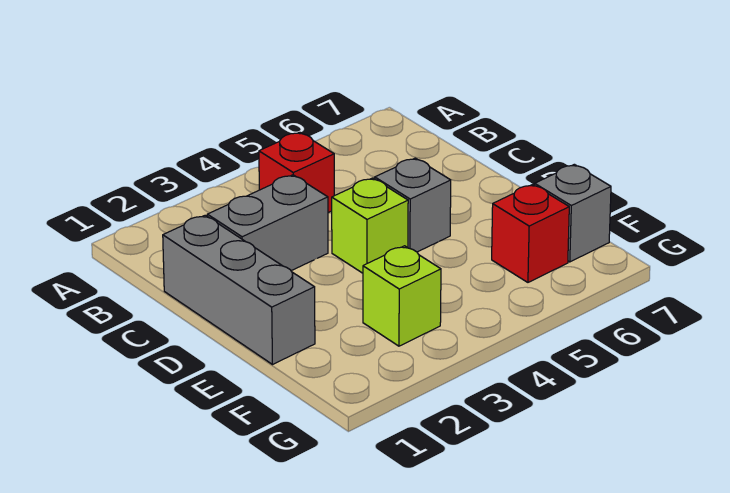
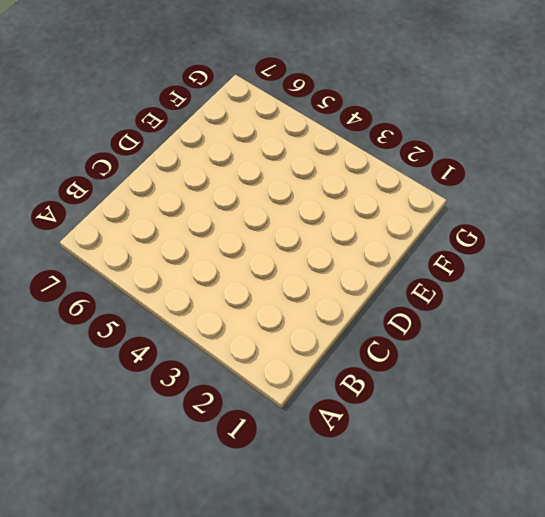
none -> red brick B4 level 1
none -> grey brick C1:E1 level 1

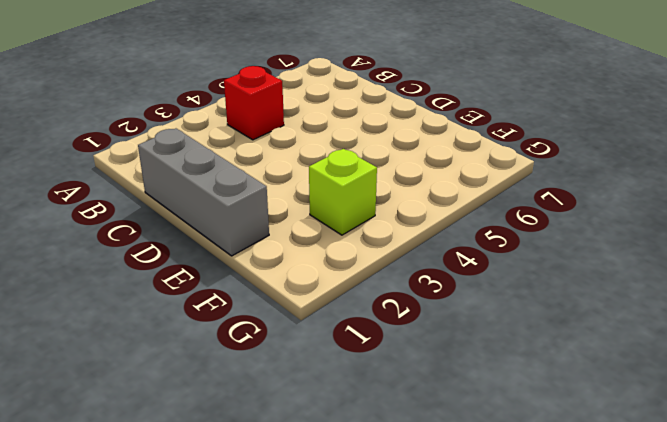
none -> grey brick C2:C3 level 1
none -> lime brick D4 level 1

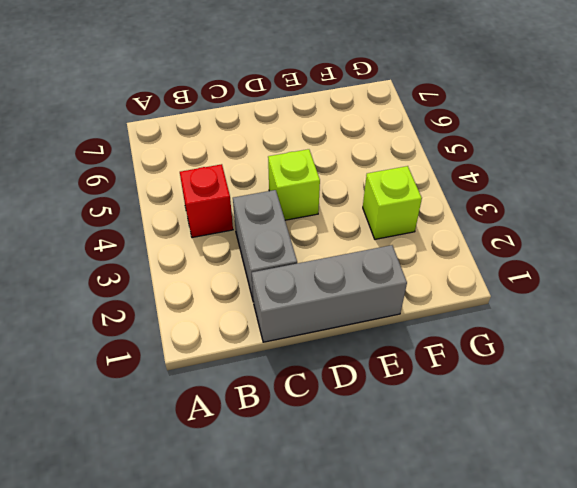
none -> grey brick D5 level 1
none -> red brick F6 level 1

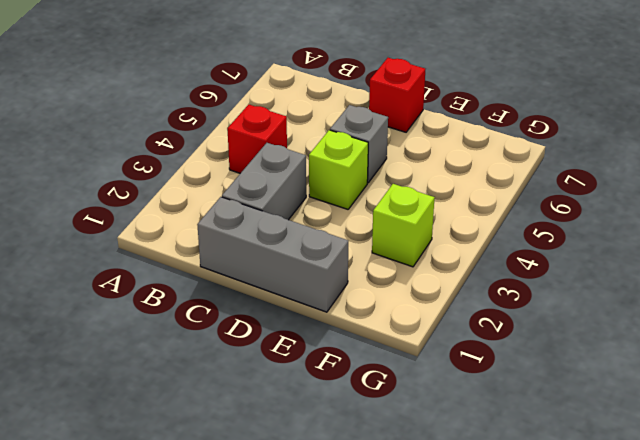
red brick D7 level 1 -> red brick F6 level 1
none -> grey brick F7 level 1

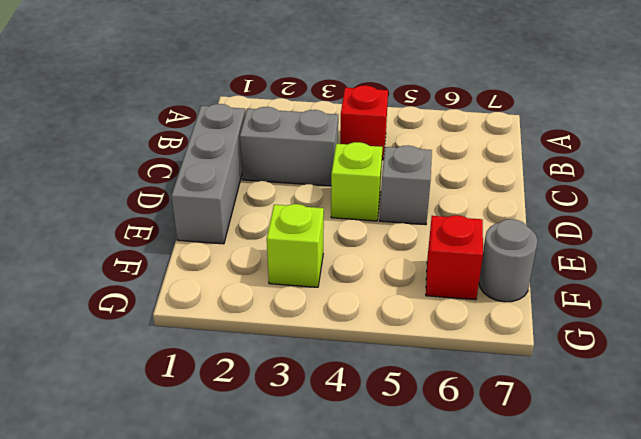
grey round brick F7 level 1 -> grey brick F7 level 1

